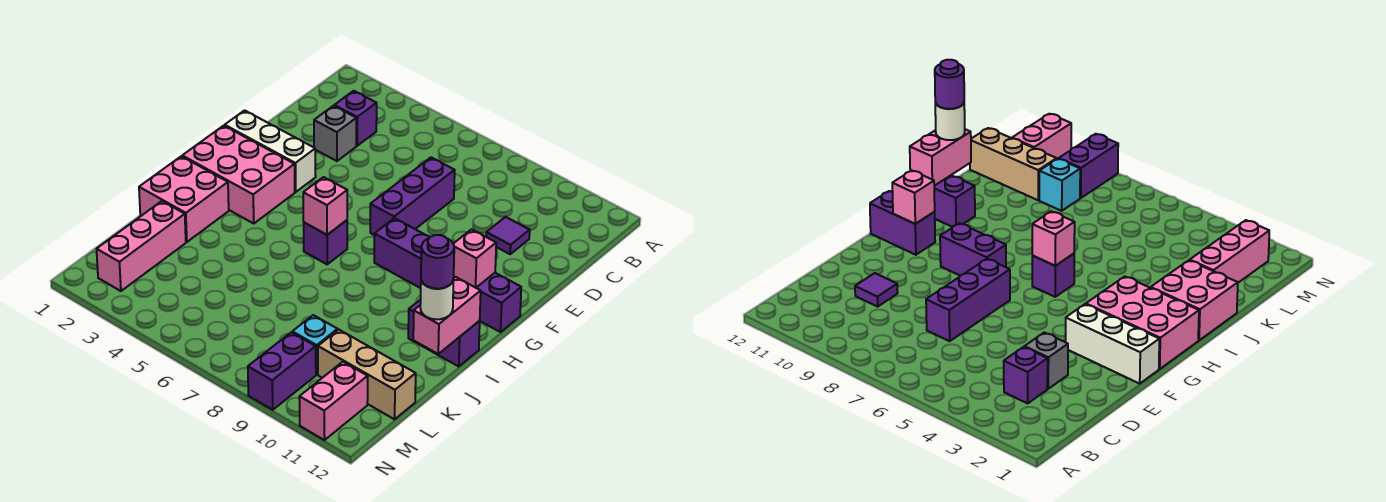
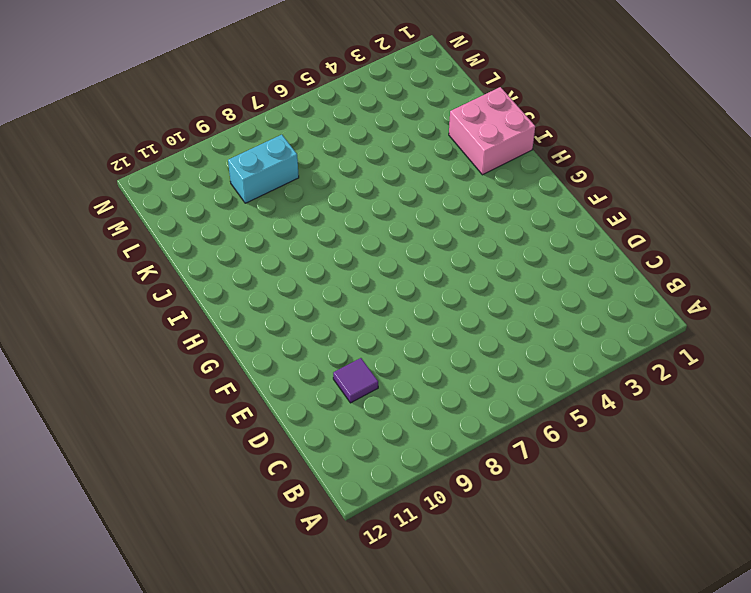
cyan brick L8:L9 level 1 -> cyan brick L9 level 1
none -> purple brick C3 level 1
none -> grey brick D3 level 1
none -> purple brick D7:F7 level 1

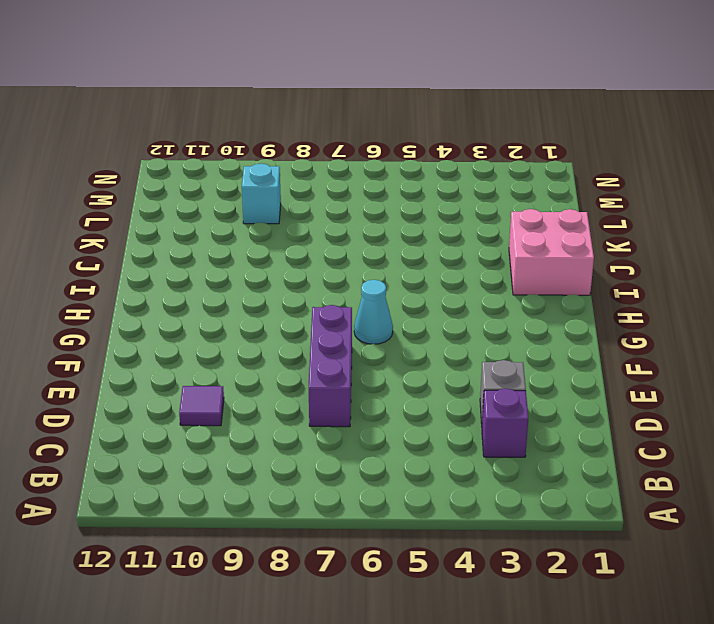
cyan cone G6 level 1 -> none
none -> white brick F1:F3 level 1
none -> pink brick G1:H3 level 1
none -> purple brick G8:G9 level 1

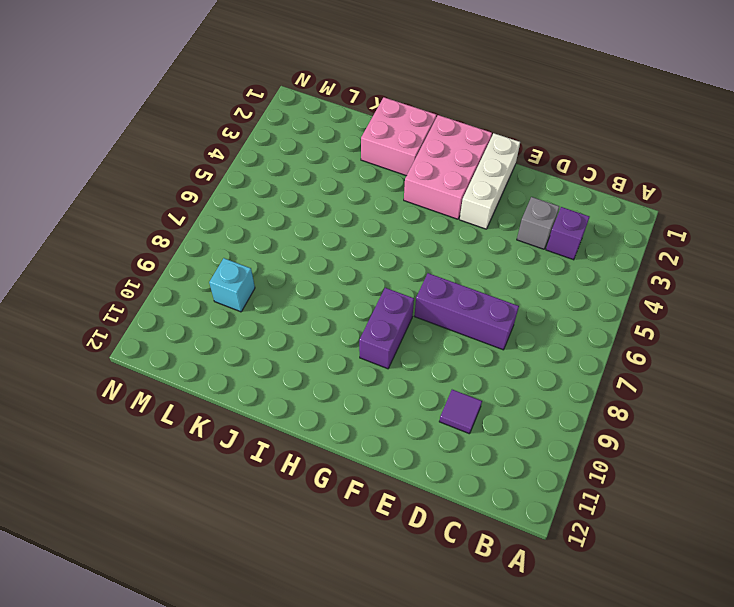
none -> purple brick G11:G12 level 1
none -> purple brick H6 level 1
none -> purple brick I11:I12 level 1

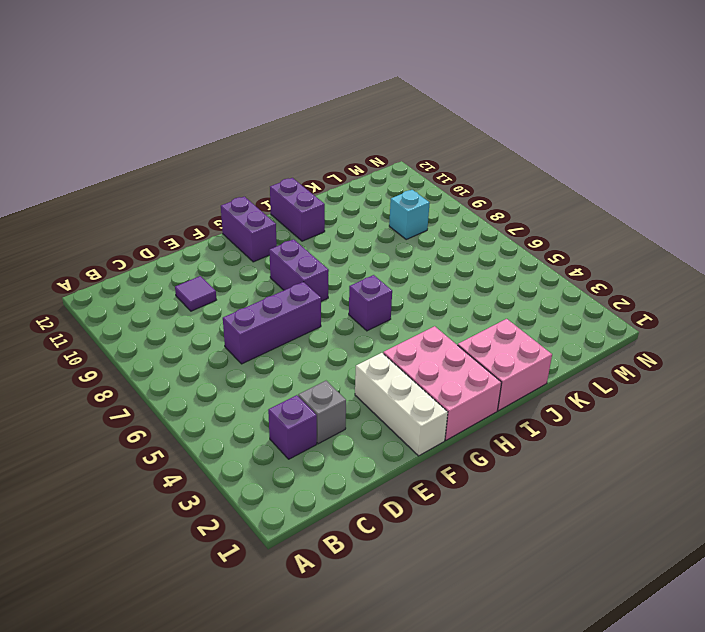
none -> pink brick K2:M2 level 1
none -> tan brick L10:L12 level 1
none -> purple brick M9:N9 level 1

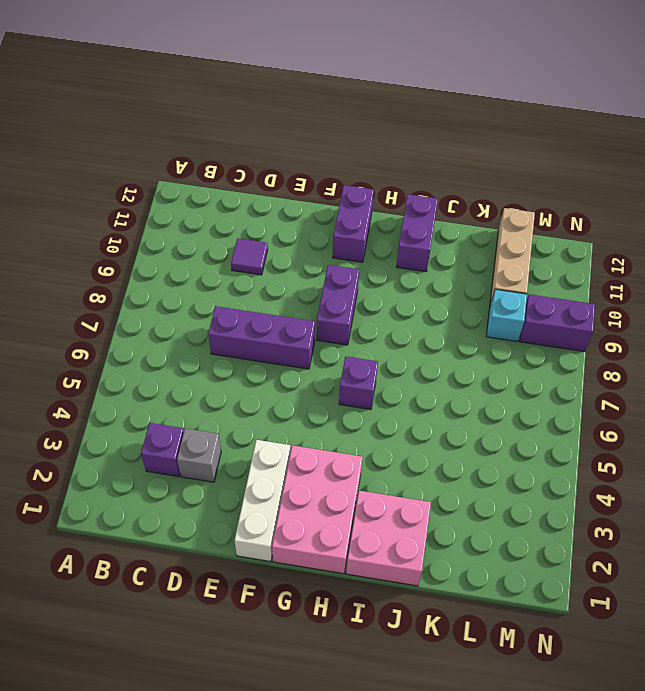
none -> pink brick K2:M2 level 1
none -> pink brick M11:N11 level 1
none -> pink brick G11 level 2

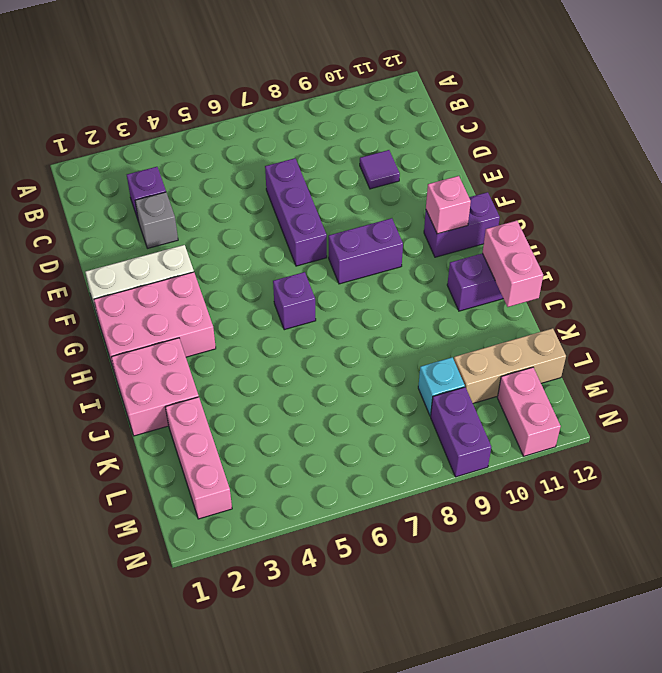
none -> pink brick H6 level 2
none -> white round brick J12 level 3
none -> purple round brick J12 level 4

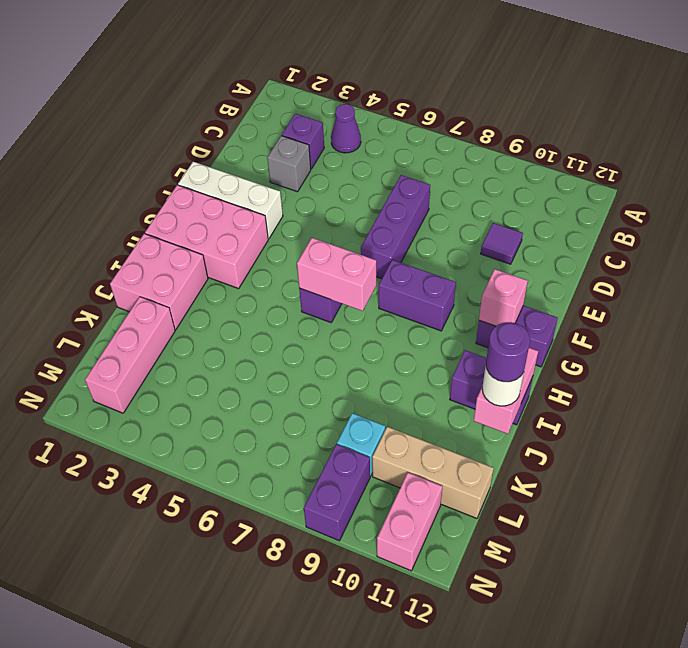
purple cone B4 level 1 -> none
pink brick H6:H7 level 2 -> pink brick H6 level 2

